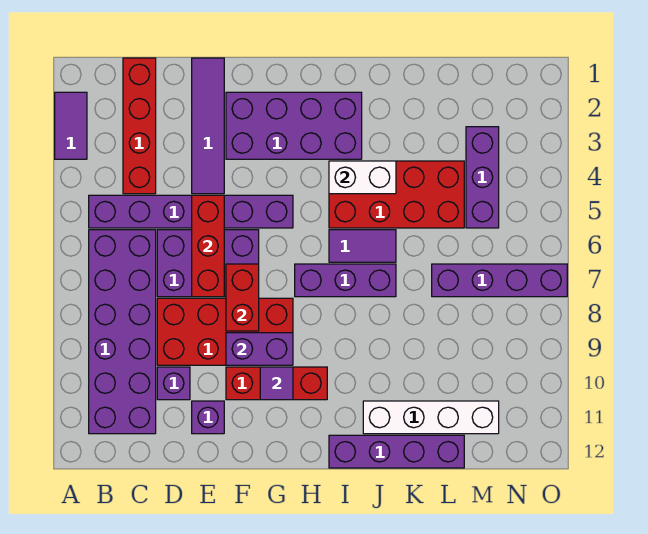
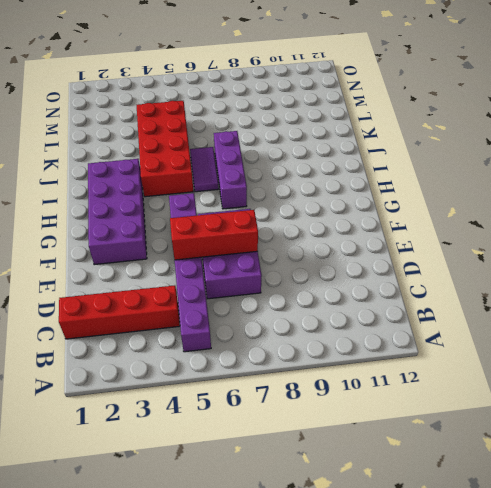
none -> purple tile A2:A3 level 1
none -> purple brick B6:C11 level 1
none -> red brick D8:G9 level 1

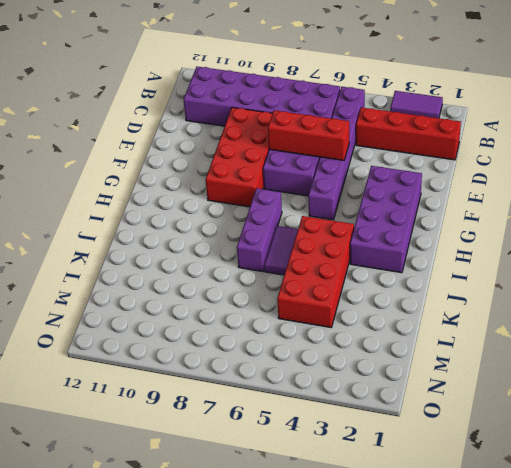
none -> purple brick D10 level 1
none -> purple tile E1:E4 level 1
none -> purple brick E11 level 1

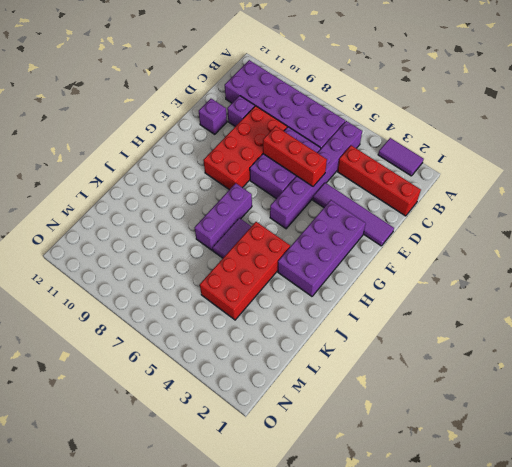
none -> red brick F10:H10 level 1
none -> purple brick I12:L12 level 1
none -> white brick J11:M11 level 1

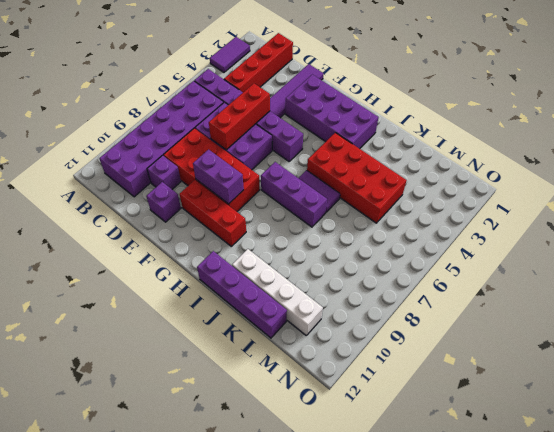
none -> purple brick L7:O7 level 1
none -> purple brick M3:M5 level 1
none -> red brick F7:F8 level 2

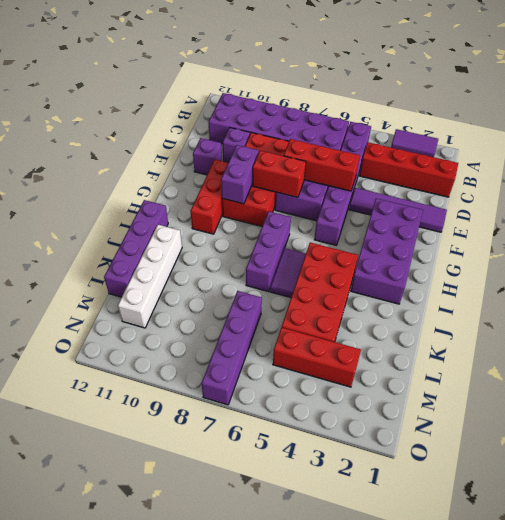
red brick M3:M5 level 1 -> purple brick M3:M5 level 1
none -> purple tile G10 level 2
none -> white brick I4:J4 level 2

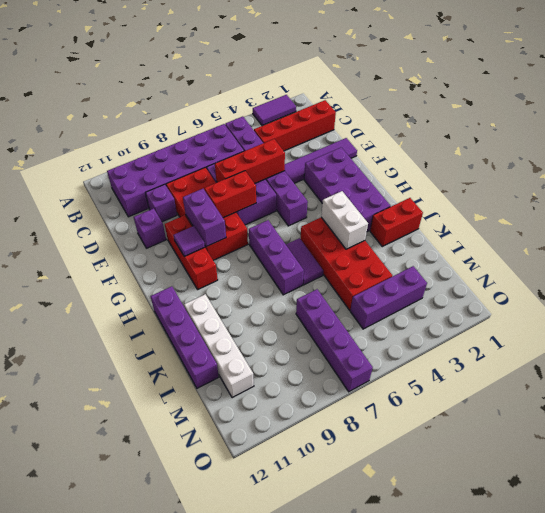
red brick J1:J2 level 1 -> none

